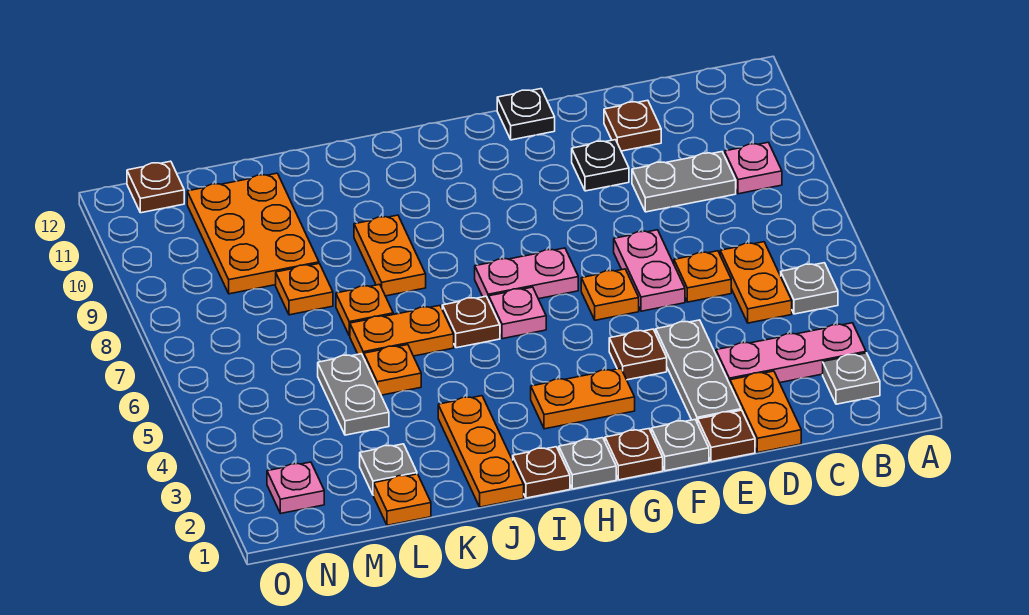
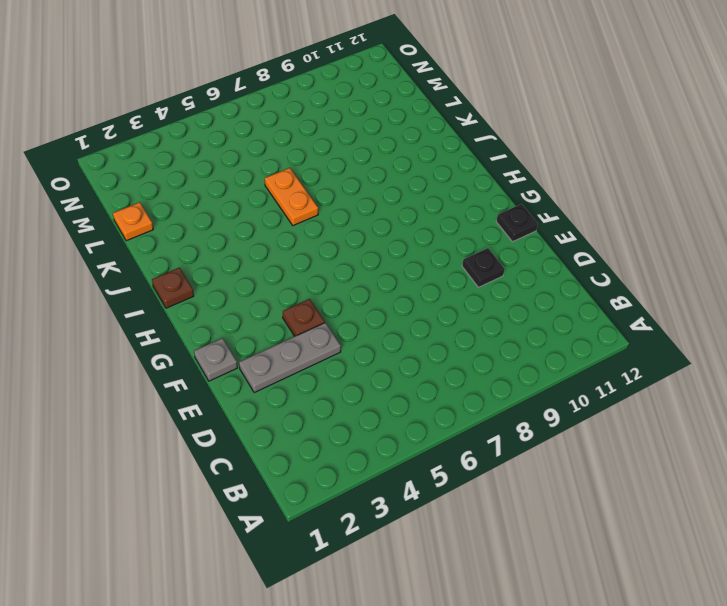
none -> grey plate B2 level 1
none -> pink plate B3:D3 level 1
none -> grey plate B5 level 1
none -> pink plate B9 level 1

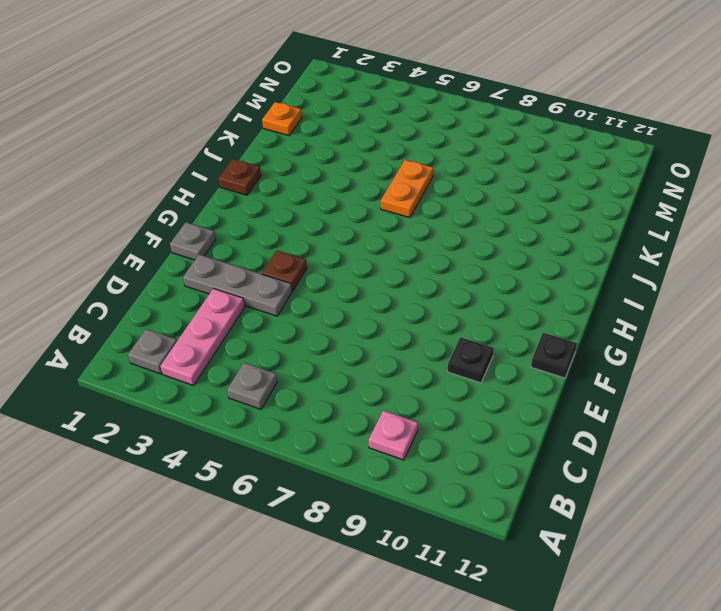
none -> orange plate C5:C6 level 1
none -> grey plate C9:D9 level 1
none -> orange plate D1:D2 level 1
none -> orange plate D6 level 1

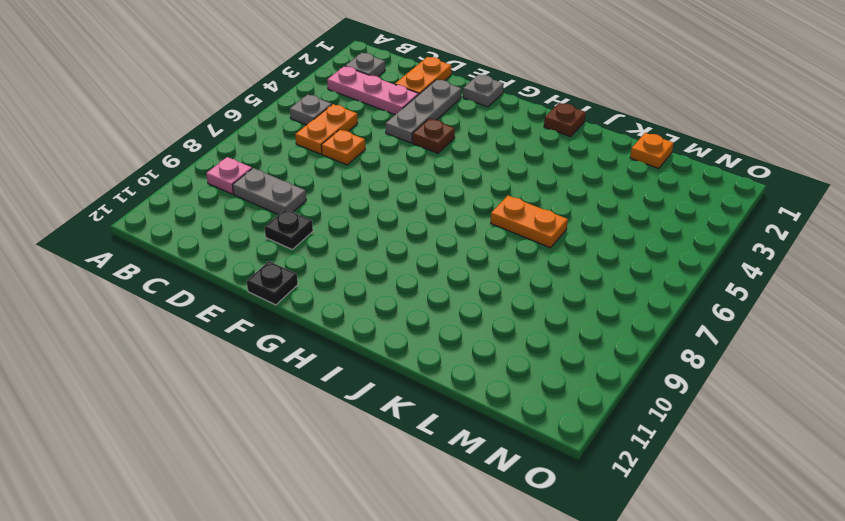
none -> brown plate D11 level 1
none -> brown plate E1 level 1
none -> pink plate E6:E7 level 1
none -> orange plate F6 level 1

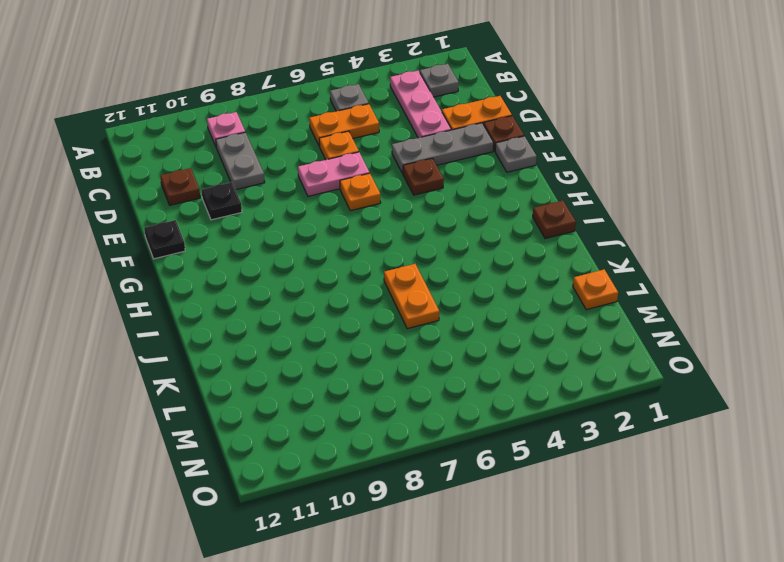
none -> brown plate G1 level 1
none -> orange plate G3:H3 level 1
none -> pink plate G7:H7 level 1
none -> grey plate H1 level 1

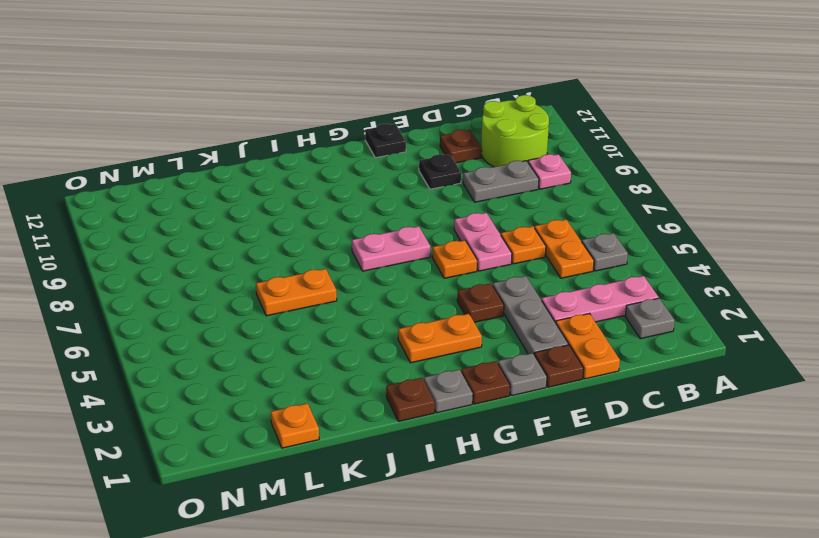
lime round brick B10:C11 level 1 -> none
none -> pink plate H6 level 1
none -> brown plate I6 level 1
none -> orange plate J1:J3 level 1
none -> orange plate J8:J9 level 1

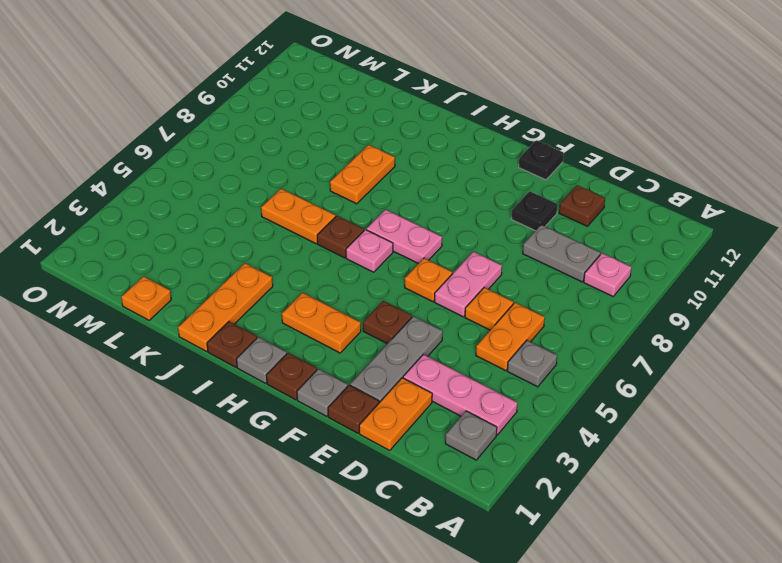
none -> orange plate K5 level 1
none -> orange plate K7 level 1
none -> grey plate L2 level 1
none -> grey plate L4:L5 level 1

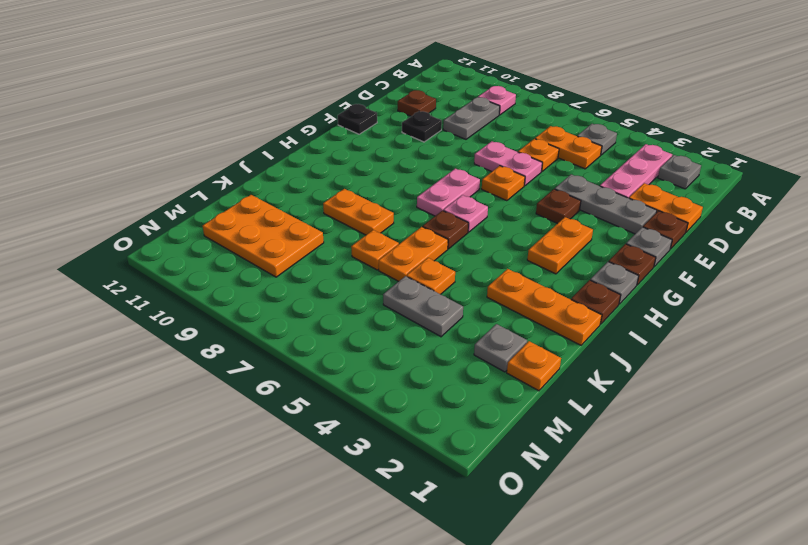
none -> orange plate L8 level 1
none -> pink plate N2 level 1
none -> brown plate N12 level 1

